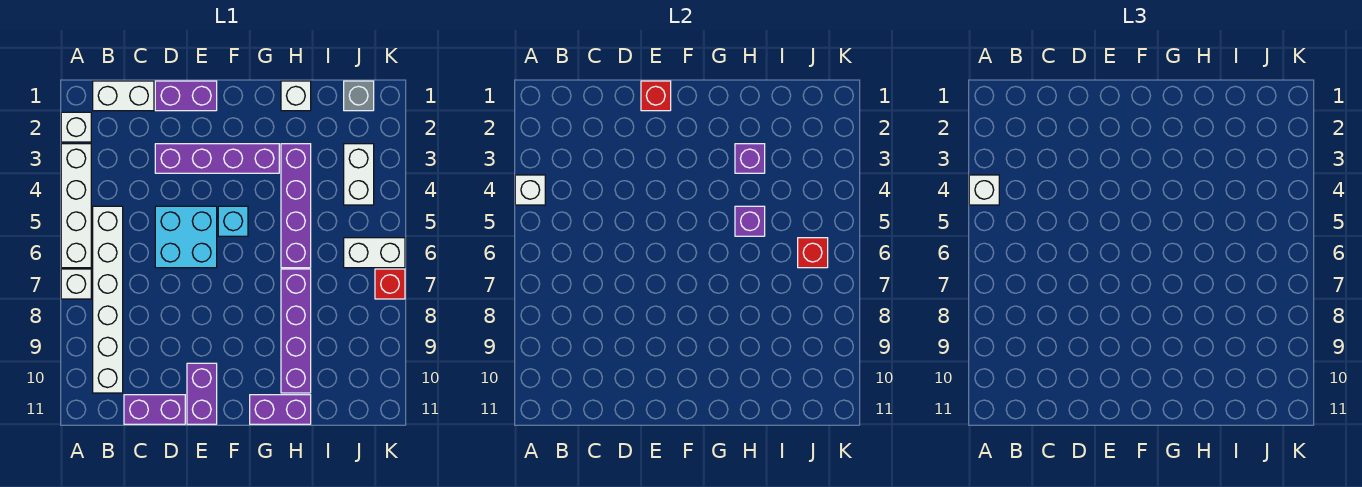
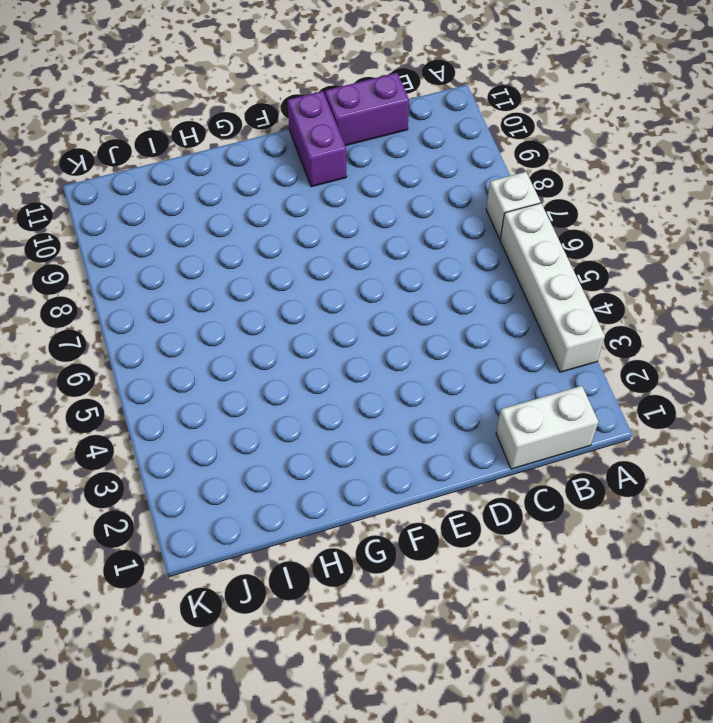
none -> white brick A2 level 1
none -> white brick B5:B10 level 1
none -> purple brick D1:E1 level 1

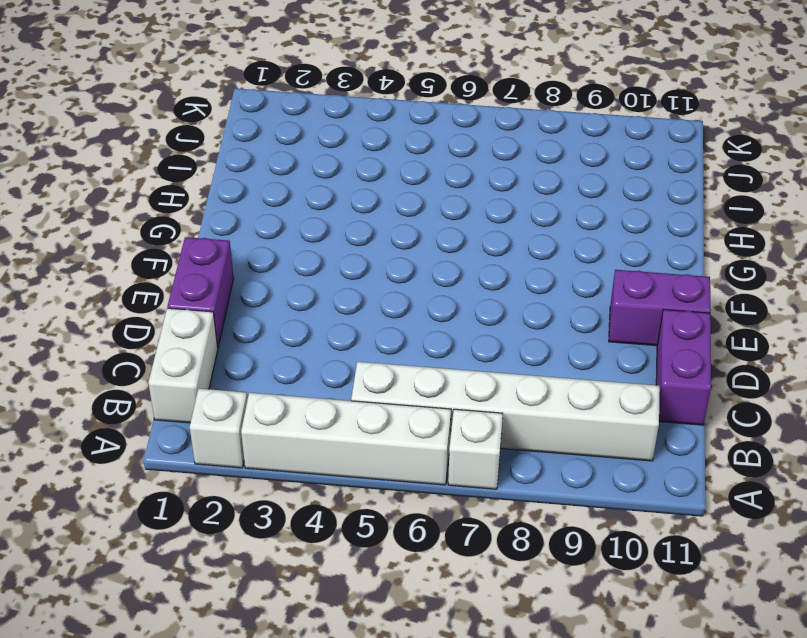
none -> purple brick D3:G3 level 1
none -> cyan brick D5:E6 level 1
none -> cyan brick F5 level 1

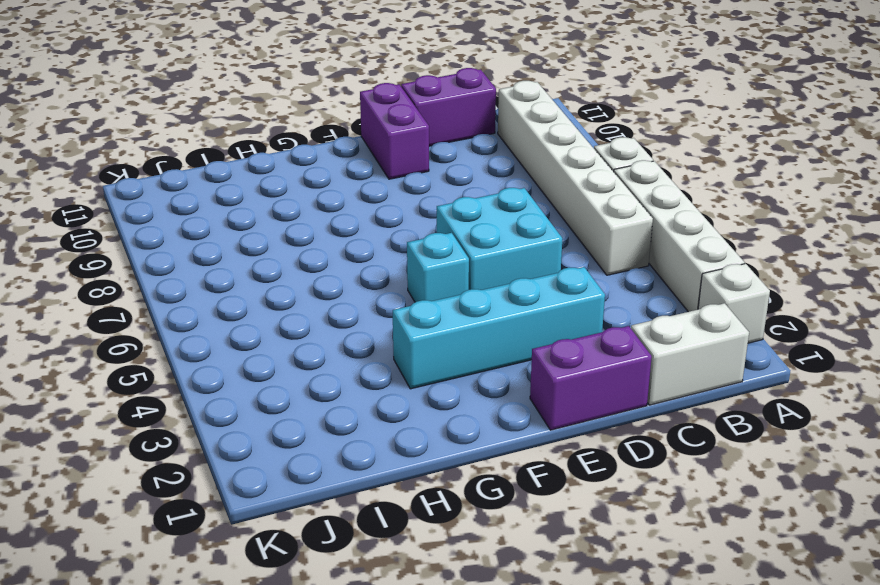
cyan brick D3:G3 level 1 -> purple brick D3:G3 level 1
none -> purple brick G11:H11 level 1
none -> white brick H1 level 1
none -> purple brick H3:H6 level 1

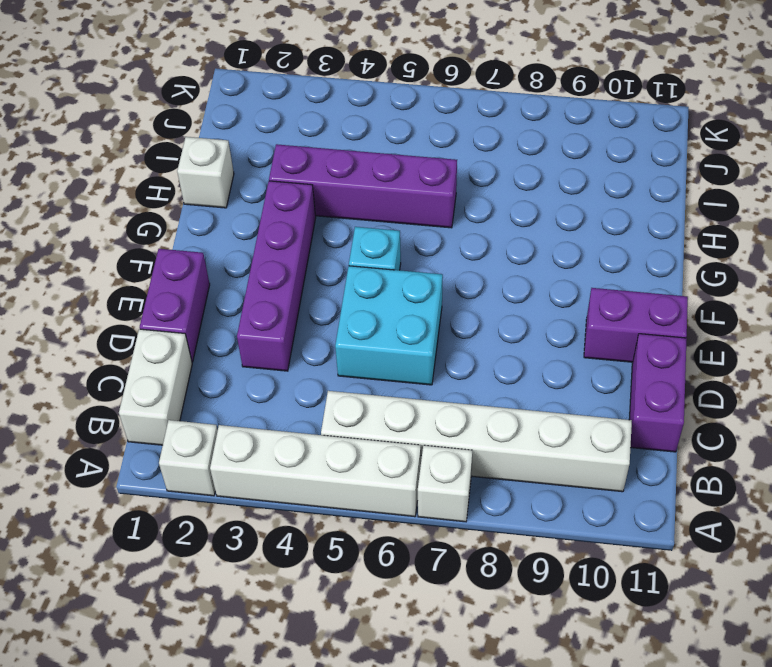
none -> purple brick G11:H11 level 1
none -> purple brick H7:H10 level 1
none -> grey brick J1 level 1

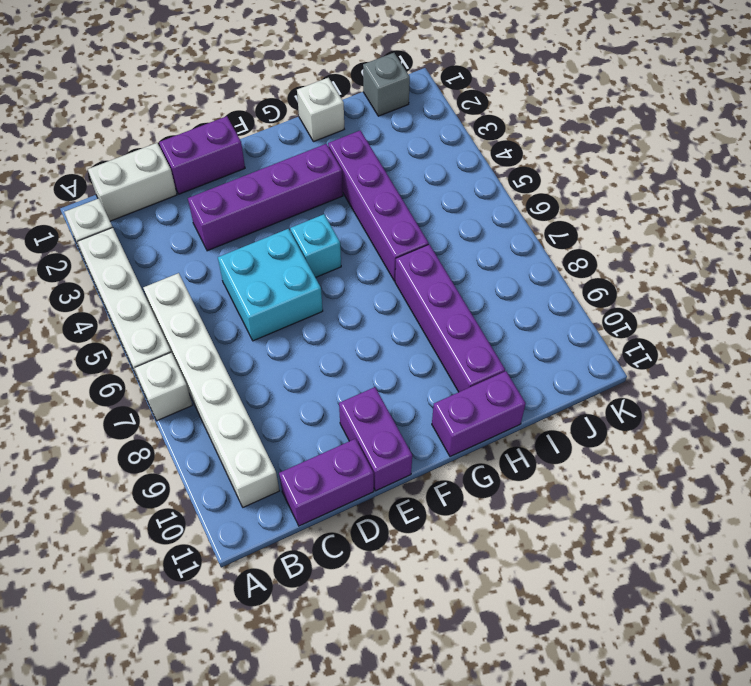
none -> white brick J3:J4 level 1
none -> white brick J6:K6 level 1
none -> red brick K7 level 1

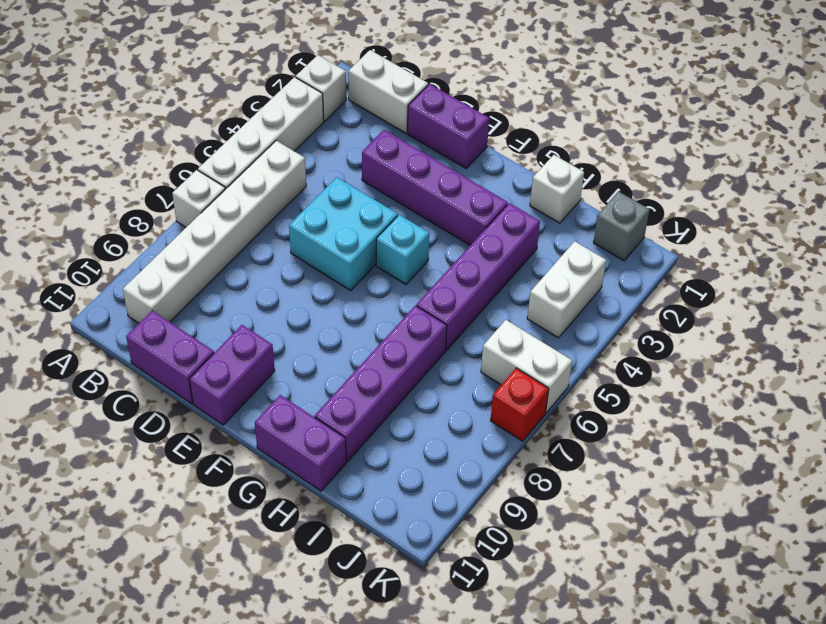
none -> white brick A4 level 2
none -> red brick E1 level 2
none -> purple brick H3 level 2

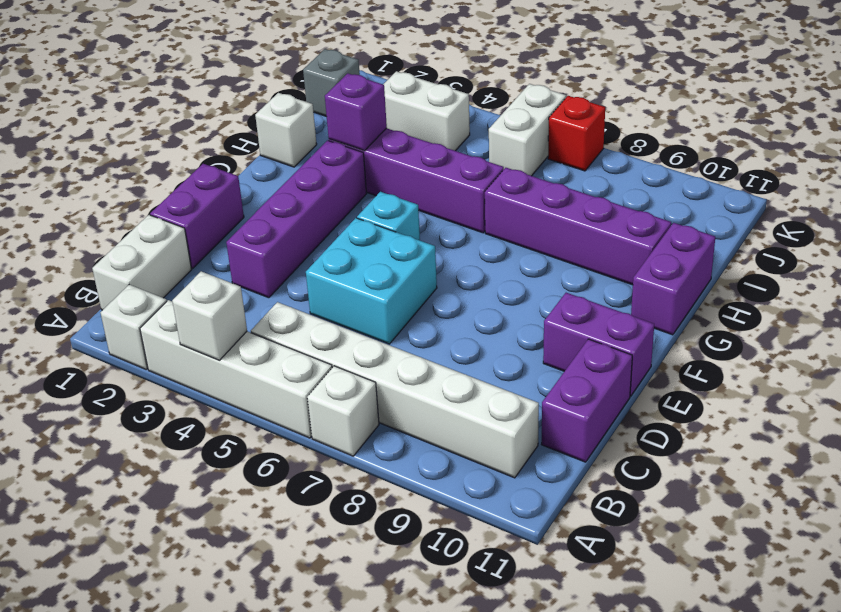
none -> red brick E1 level 2
none -> purple brick H5 level 2
none -> red brick J6 level 2

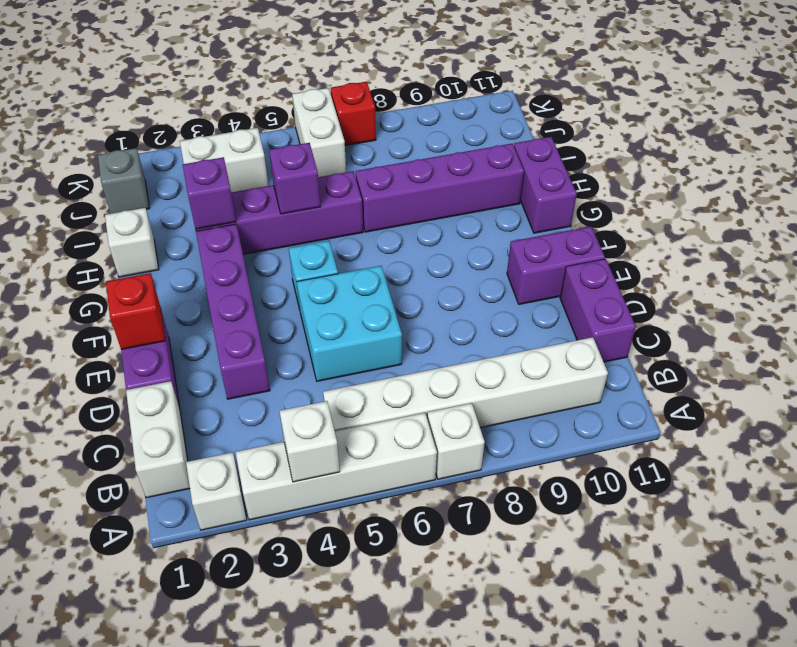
none -> red brick J6 level 2
none -> white brick A4 level 3

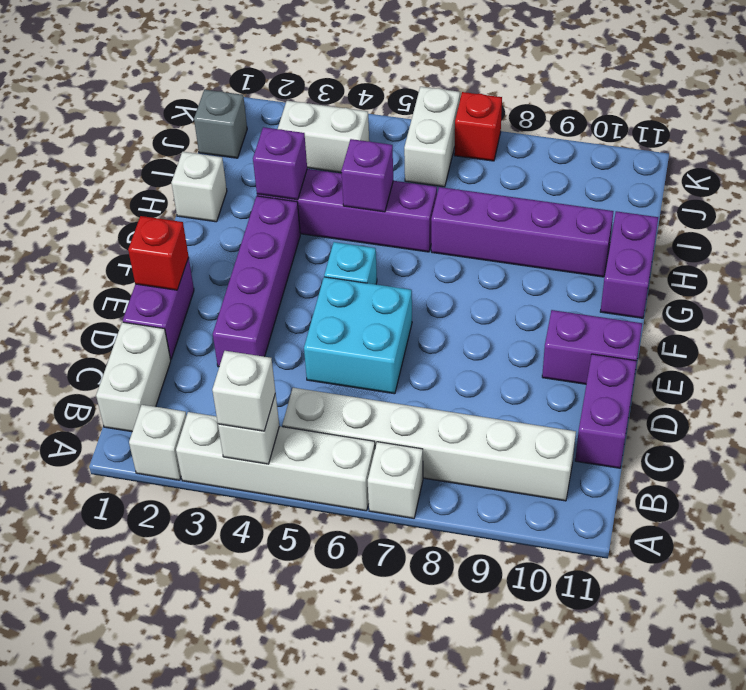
none -> red brick J6 level 2

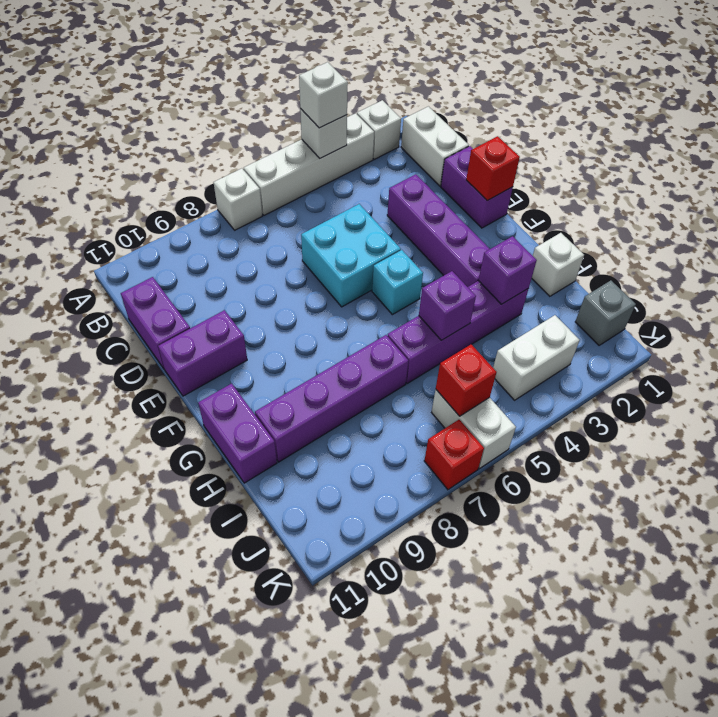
none -> white brick B5:B10 level 1

